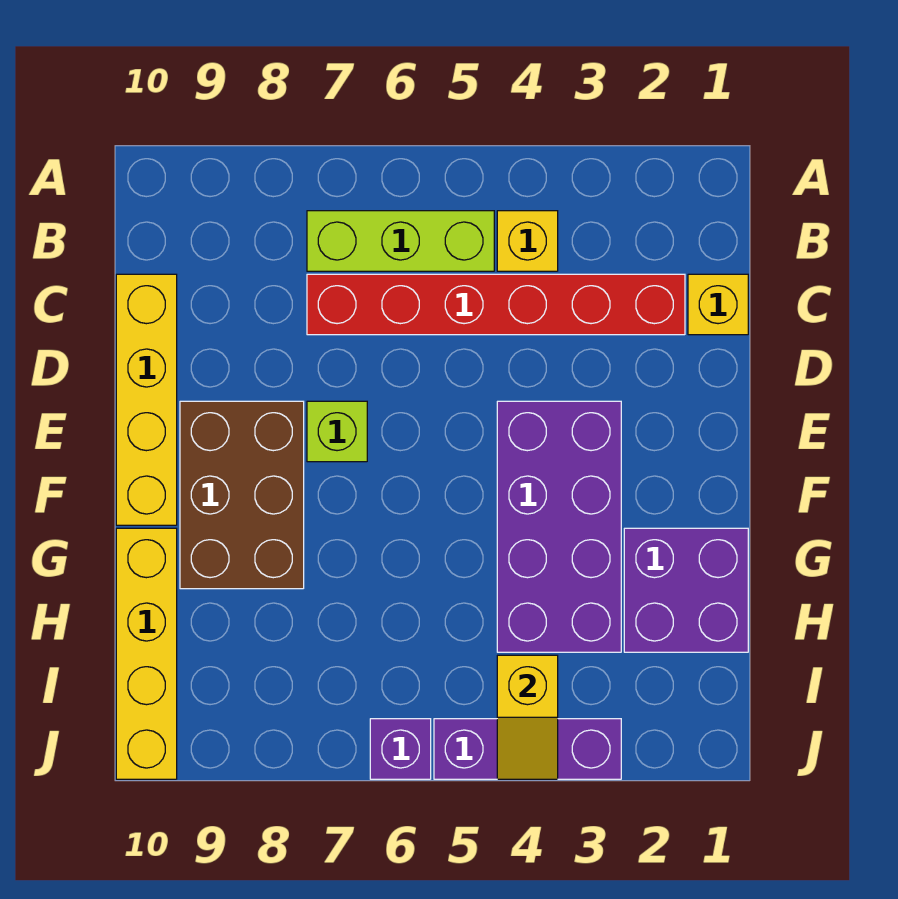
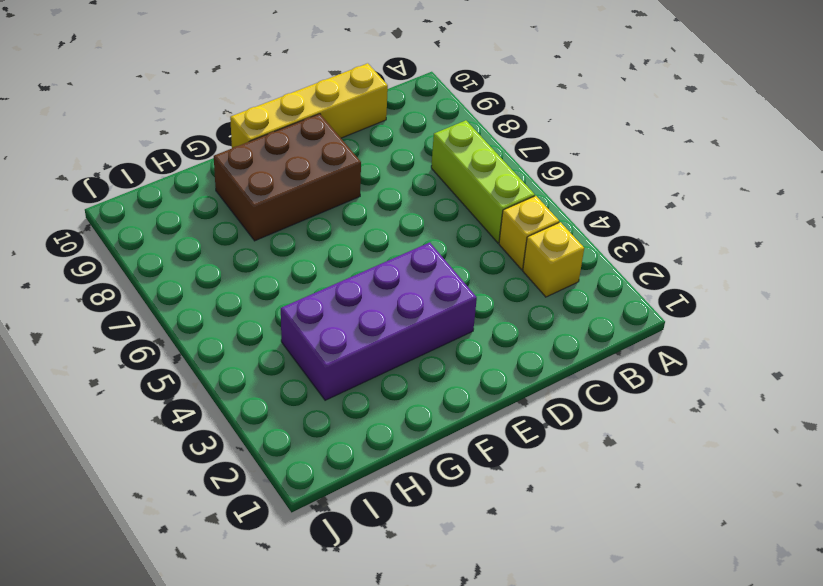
yellow brick B3 level 1 -> yellow brick C1 level 1
none -> red brick C2:C7 level 1
none -> lime brick E7 level 1
none -> purple brick G1:H2 level 1

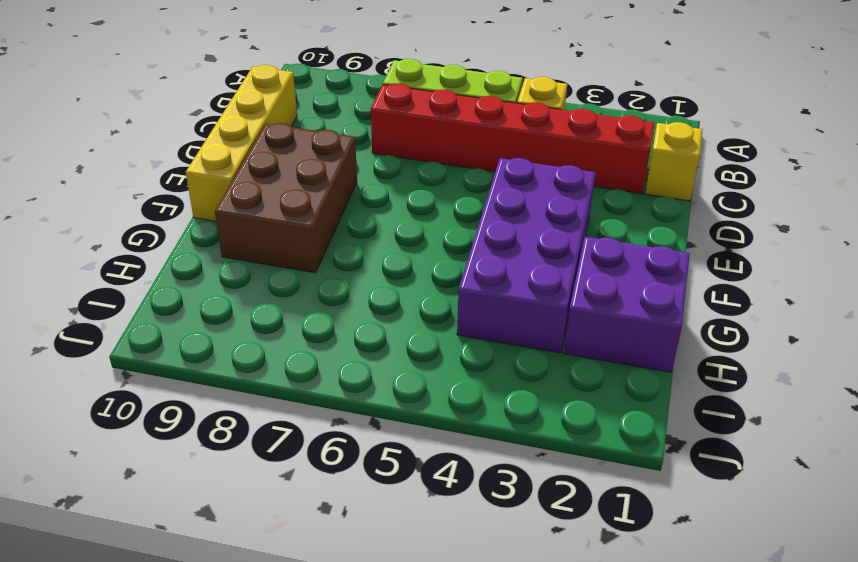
none -> lime brick E7 level 1
none -> yellow brick G10:J10 level 1
none -> purple brick J3:J5 level 1

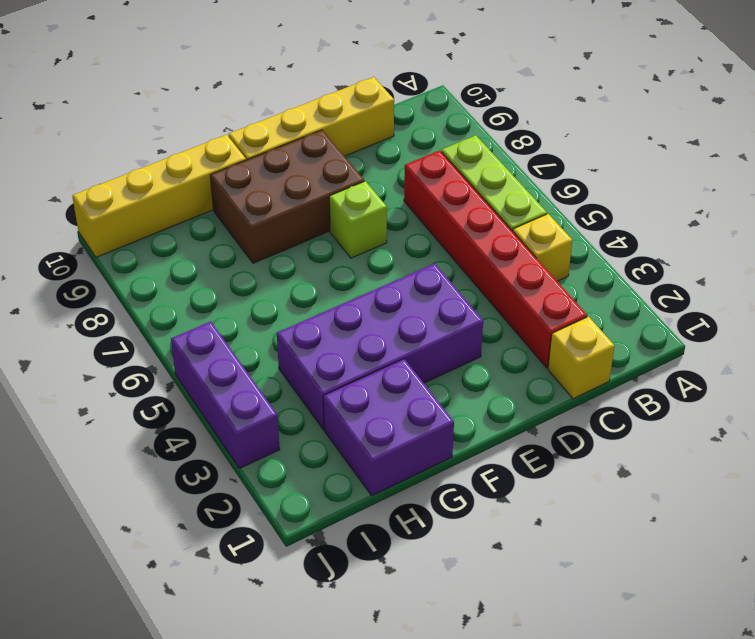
none -> purple brick J6 level 1
none -> yellow slope I4:J4 level 2 top I

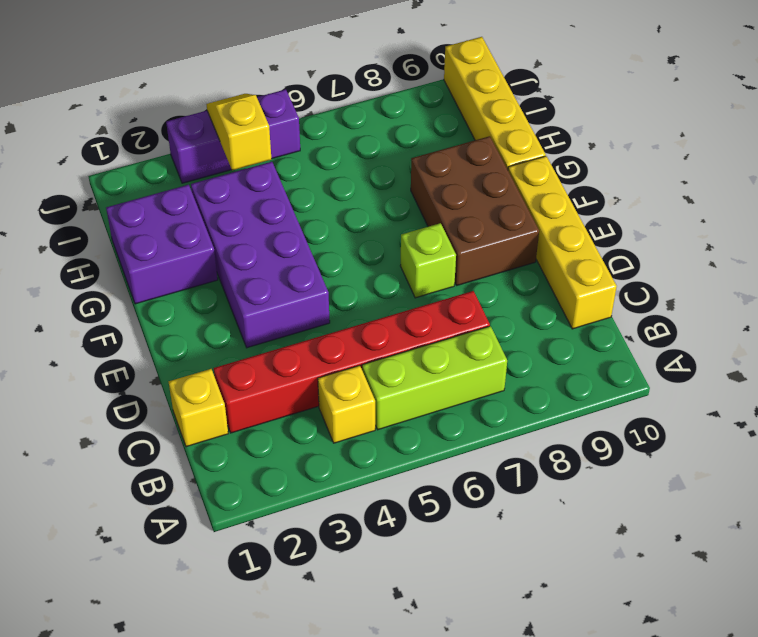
none -> purple brick J6 level 1

